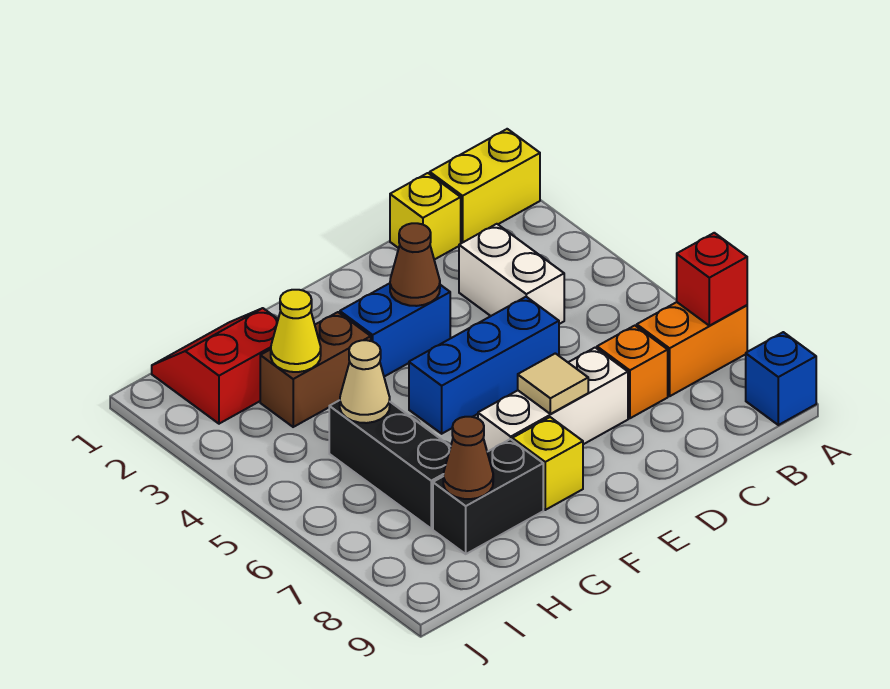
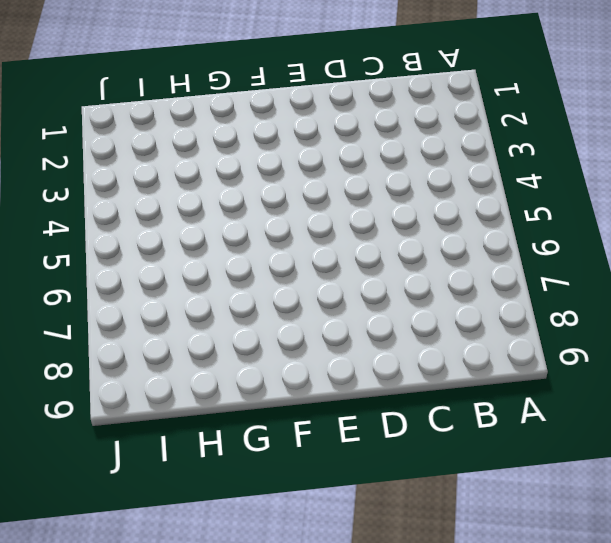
none -> yellow brick A1:B1 level 1
none -> orange brick A7:B7 level 1
none -> blue brick A9 level 1

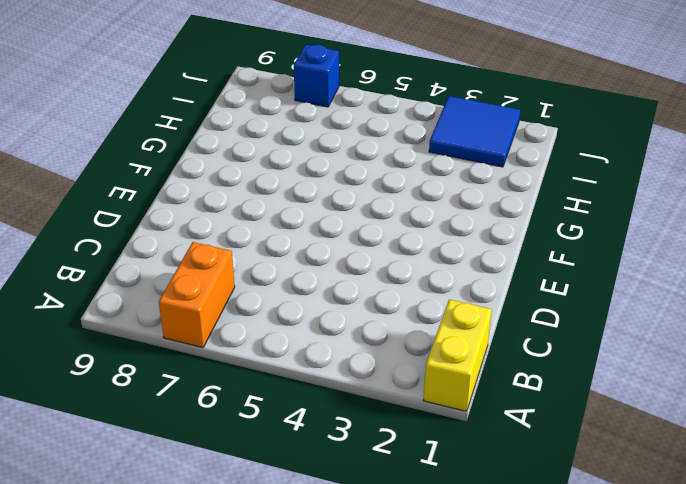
blue tile I2:J3 level 1 -> red slope H1:I2 level 1 top 2
blue brick J7 level 1 -> blue brick A9 level 1
none -> yellow brick C1 level 1
none -> white brick C3:C4 level 1
none -> orange brick C7 level 1

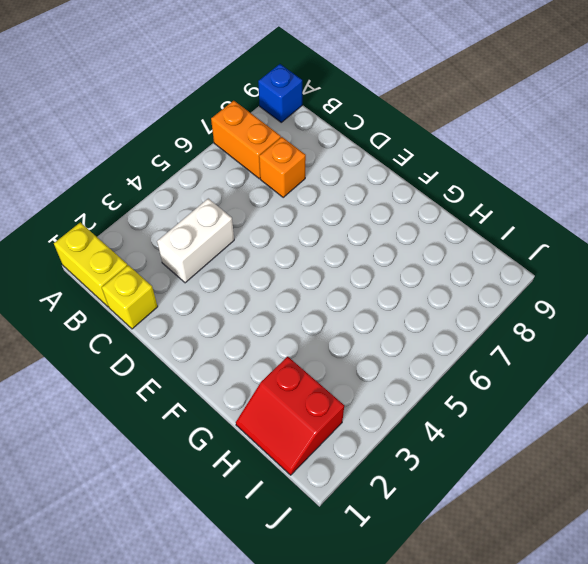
none -> blue brick D5:F5 level 1
none -> white brick D7:F7 level 1
none -> blue brick E3:F3 level 1

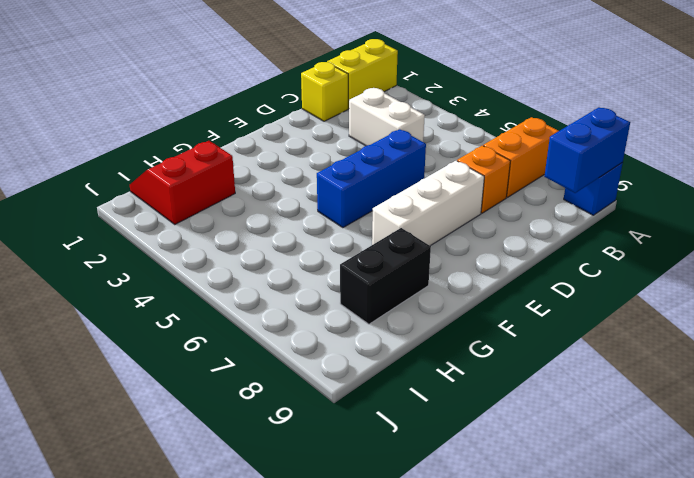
blue brick A9:B9 level 2 -> blue brick E3:F3 level 1
none -> yellow brick F8 level 1
none -> brown brick G3:H3 level 1
none -> black brick H5:H7 level 1

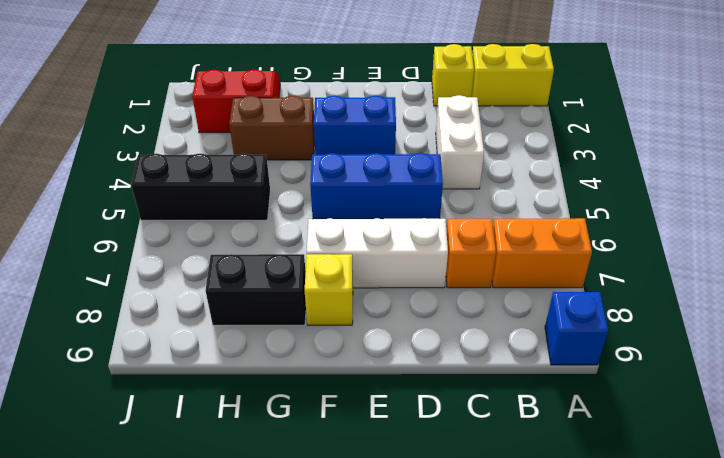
black brick H5:J5 level 1 -> black brick H5:H7 level 1
none -> red brick A7 level 2
none -> brown cone E3 level 2
none -> tan tile E7 level 2

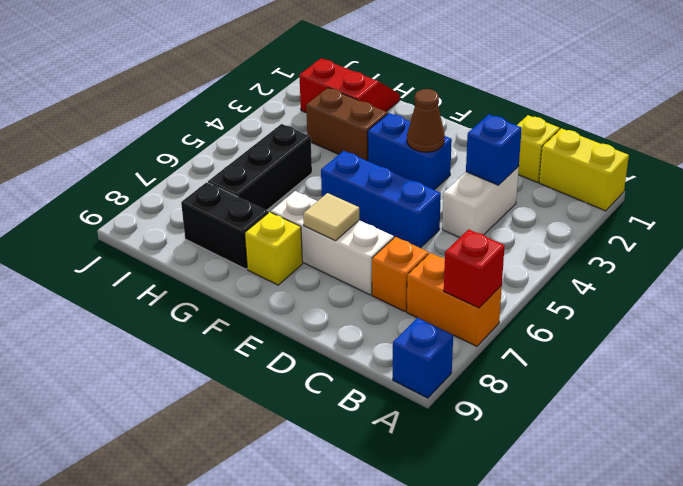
blue brick C3 level 2 -> none
none -> yellow cone H3 level 2
none -> tan cone H5 level 2
none -> brown cone H8 level 2

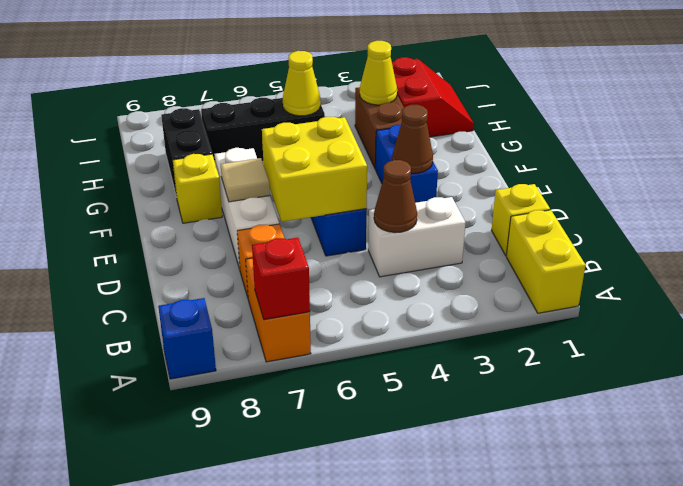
brown cone C4 level 2 -> brown cone H8 level 2
yellow brick D5:E6 level 2 -> none
yellow cone H5 level 2 -> tan cone H5 level 2

